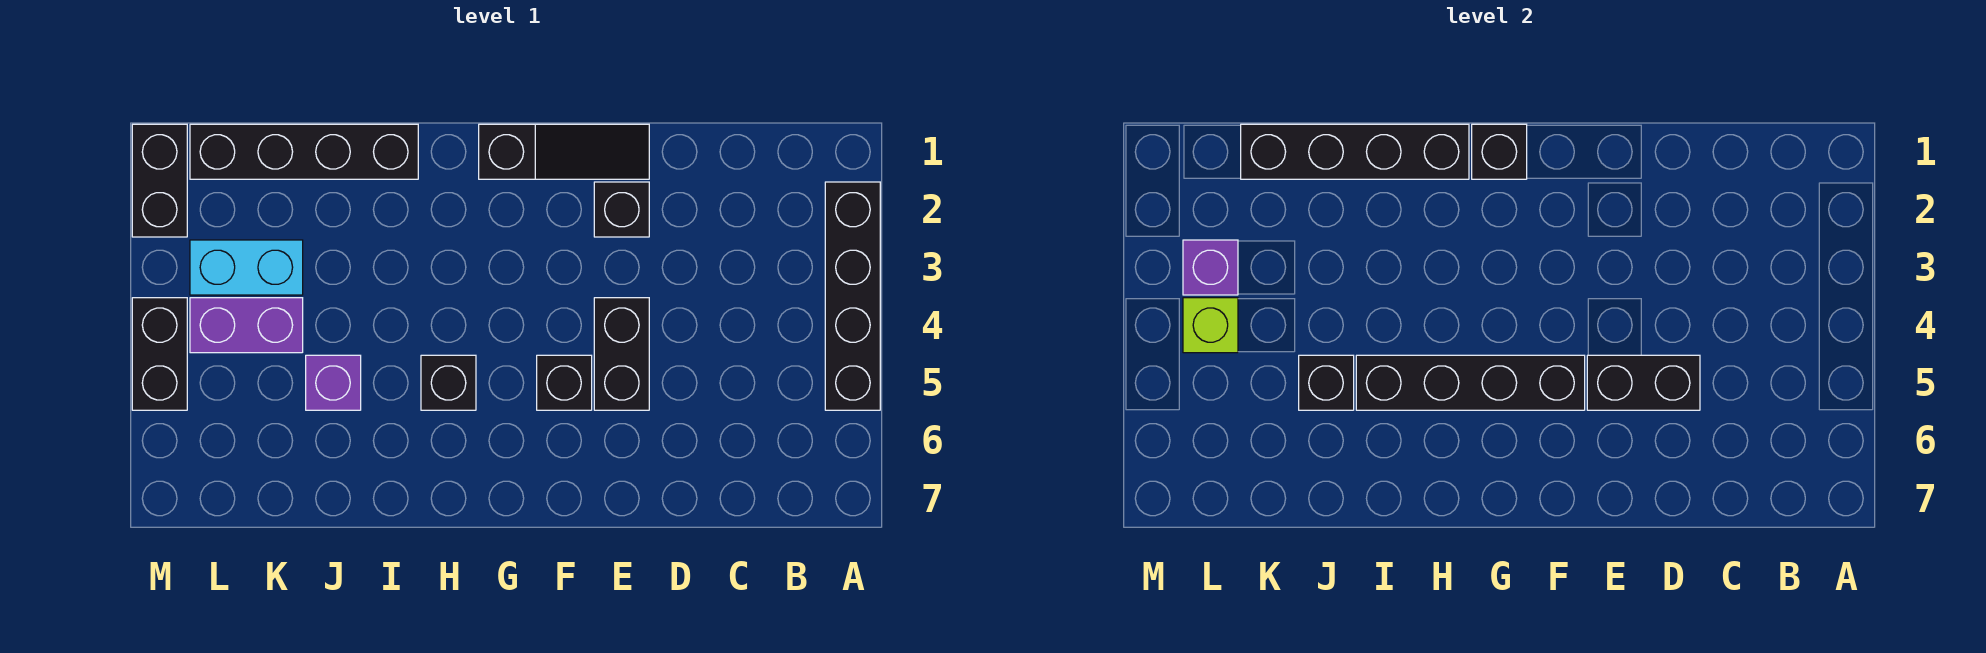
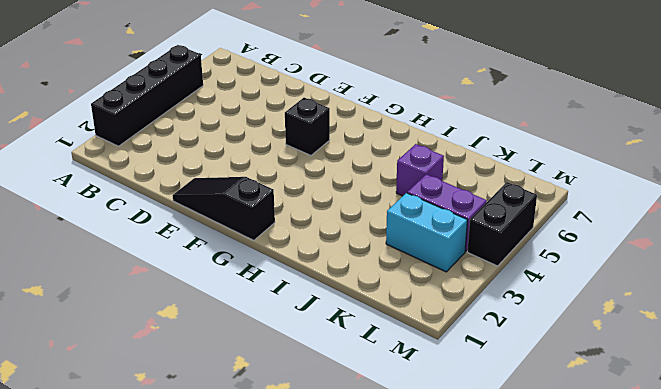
none -> black brick E2 level 1
none -> black brick E4:E5 level 1
none -> black brick H5 level 1

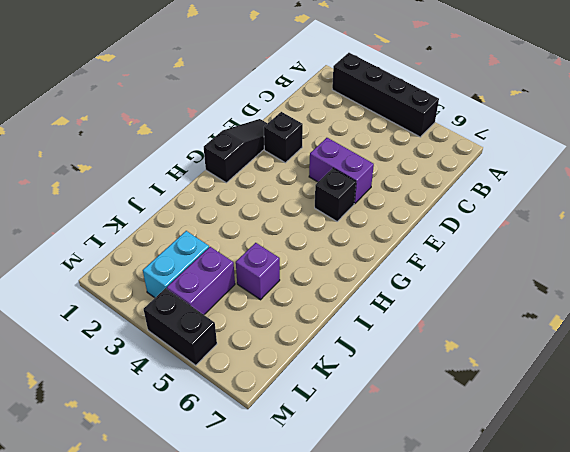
purple brick E4:E5 level 1 -> black brick E4:E5 level 1
none -> black brick H5 level 1
none -> black brick I1:L1 level 1
none -> black brick M1:M2 level 1

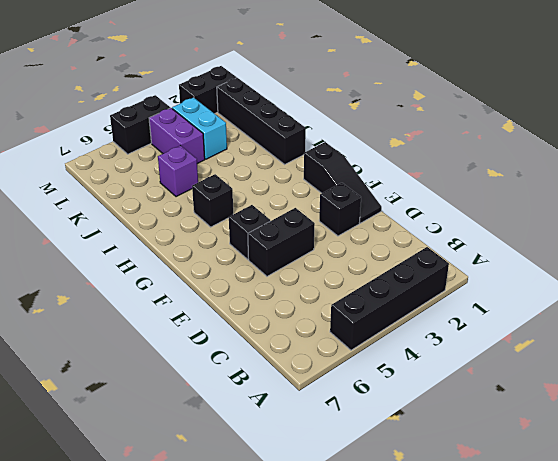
none -> black brick D5:E5 level 2
none -> black brick F5:I5 level 2
none -> black brick G1 level 2

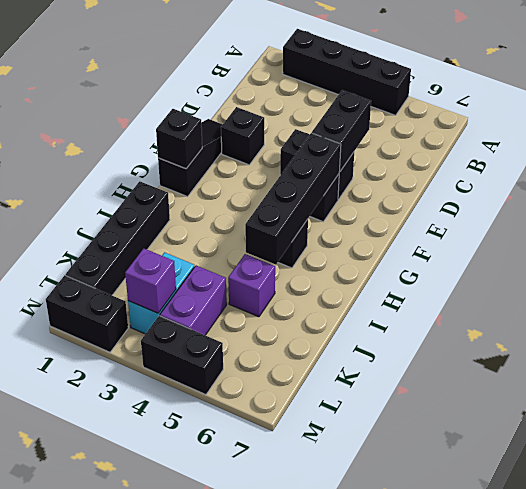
none -> black brick H1:K1 level 2
none -> black brick J5 level 2
none -> lime brick L4 level 2

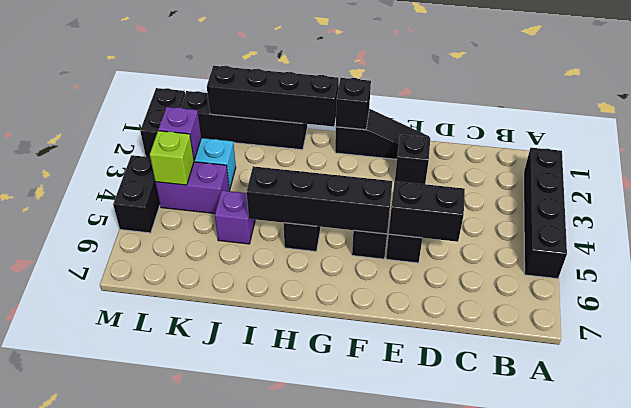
none -> black brick J5 level 2

